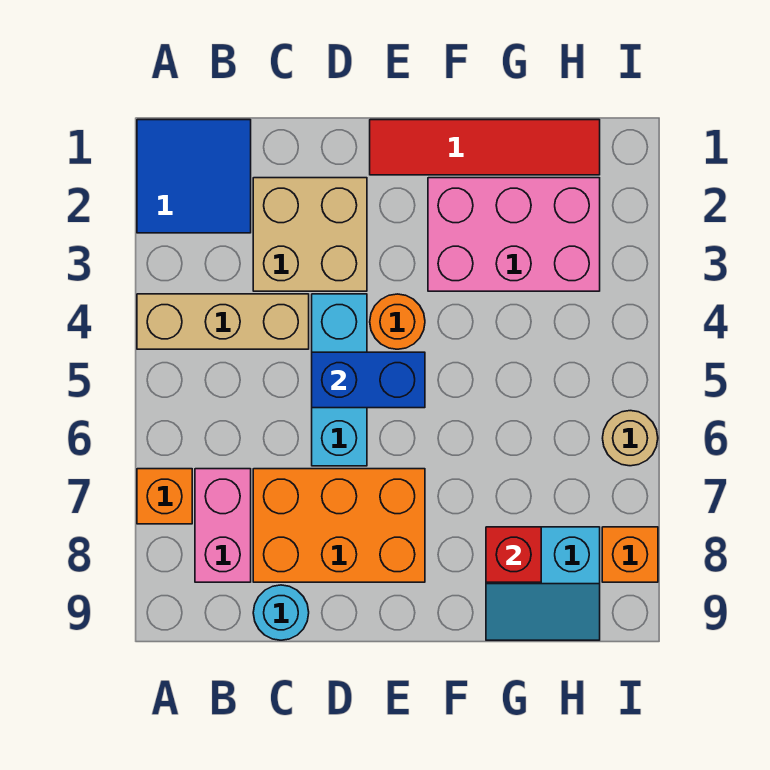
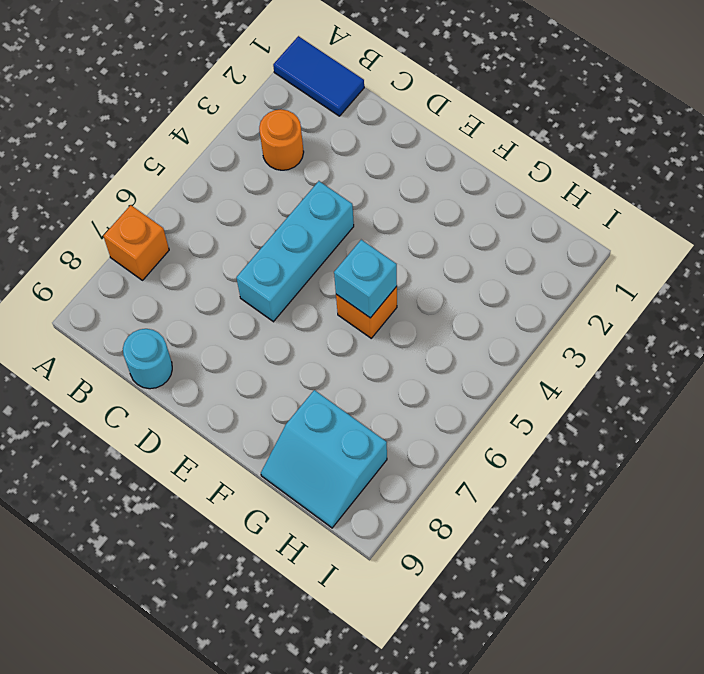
blue tile A1:B1 level 1 -> blue tile A1:B2 level 1
orange round brick B3 level 1 -> orange round brick E4 level 1
orange brick F5 level 1 -> orange brick I8 level 1
cyan brick F5 level 2 -> none
none -> tan brick A4:C4 level 1
none -> pink brick B7:B8 level 1
none -> tan brick C2:D3 level 1

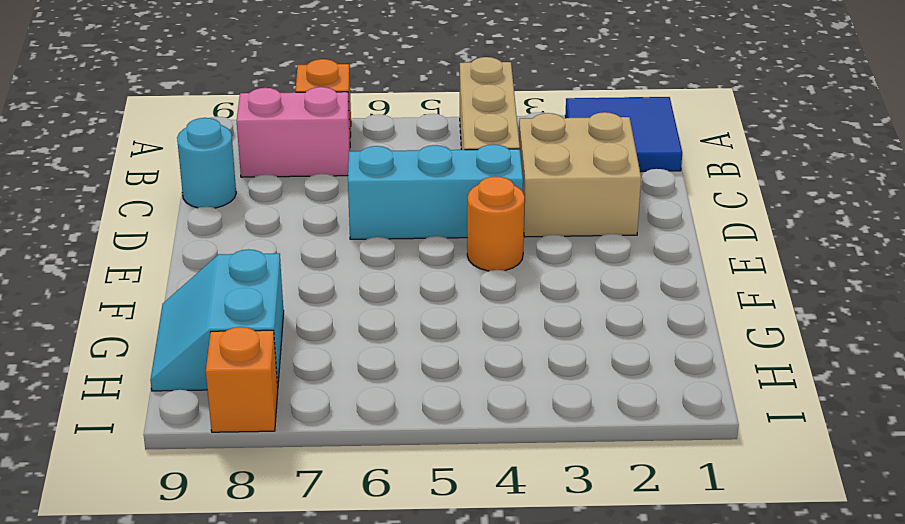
none -> orange brick C7:E8 level 1
none -> red tile E1:H1 level 1
none -> pink brick F2:H3 level 1

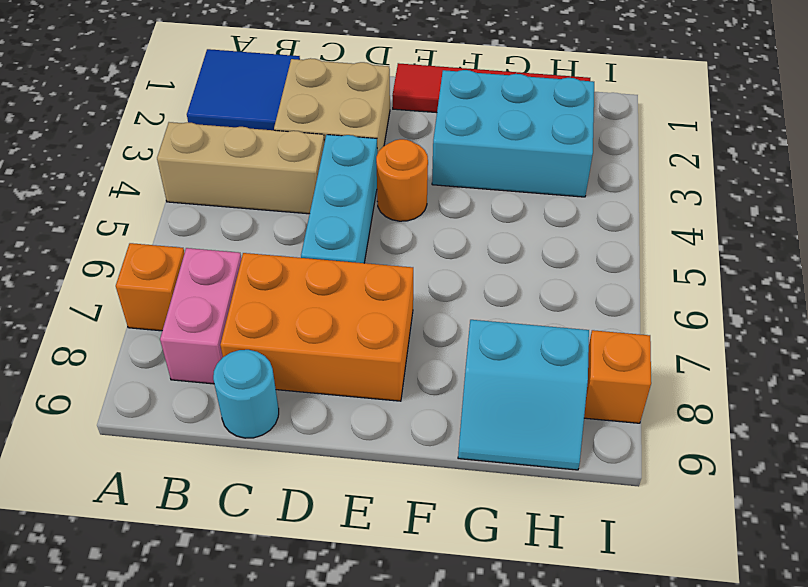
cyan brick F2:H3 level 1 -> pink brick F2:H3 level 1
none -> tan round brick I6 level 1
none -> blue brick D5:E5 level 2
none -> red brick G8 level 2

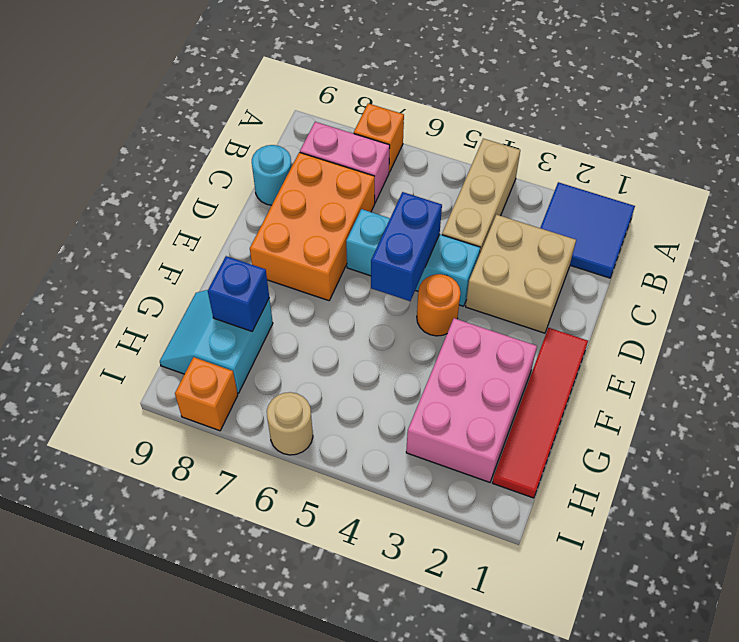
blue brick G8 level 2 -> red brick G8 level 2

